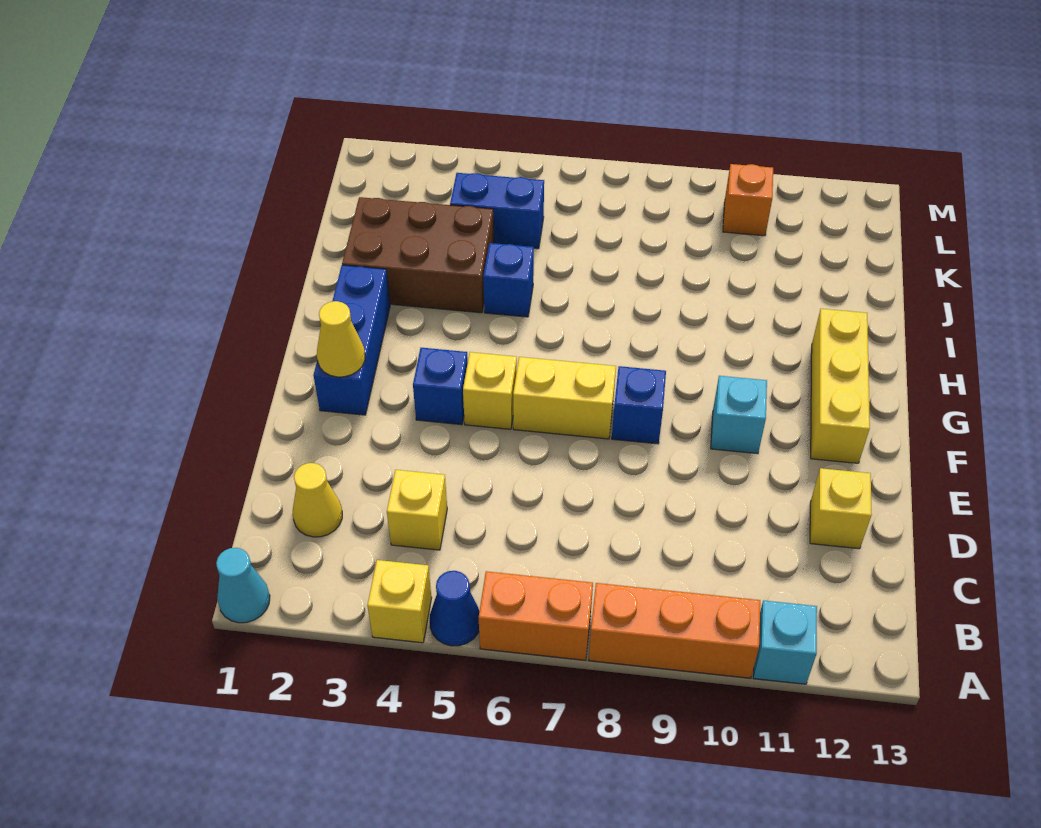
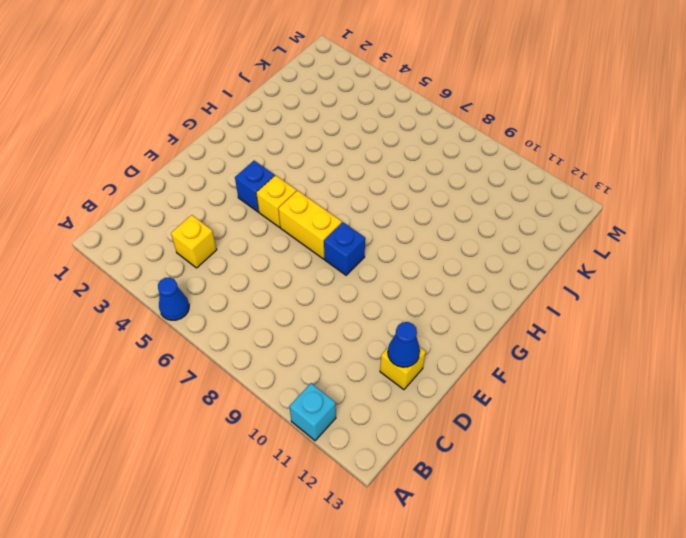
blue cone D12 level 2 -> none
none -> cyan cone A1 level 1
none -> yellow brick A4 level 1
none -> orange brick A6:A7 level 1

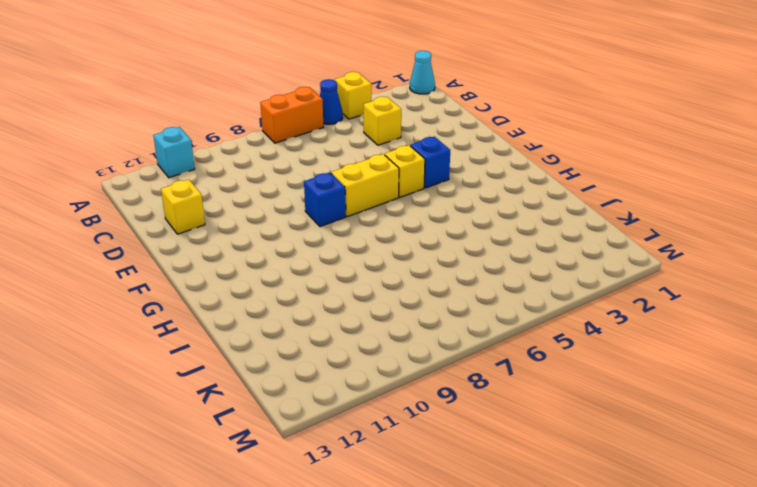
none -> orange brick A8:A10 level 1
none -> yellow cone C2 level 1
none -> blue brick F2:H2 level 1

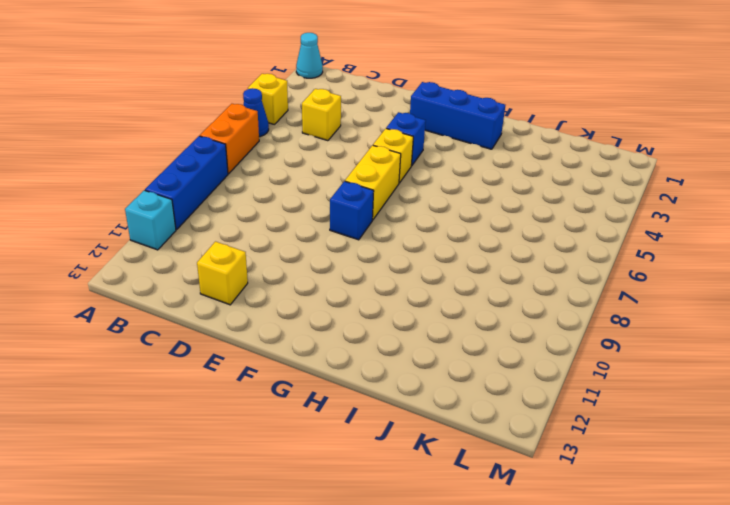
blue brick A8:A10 level 1 -> orange brick A8:A10 level 1
none -> yellow cone C2 level 1
none -> cyan brick F10 level 1
none -> yellow brick F12:H12 level 1

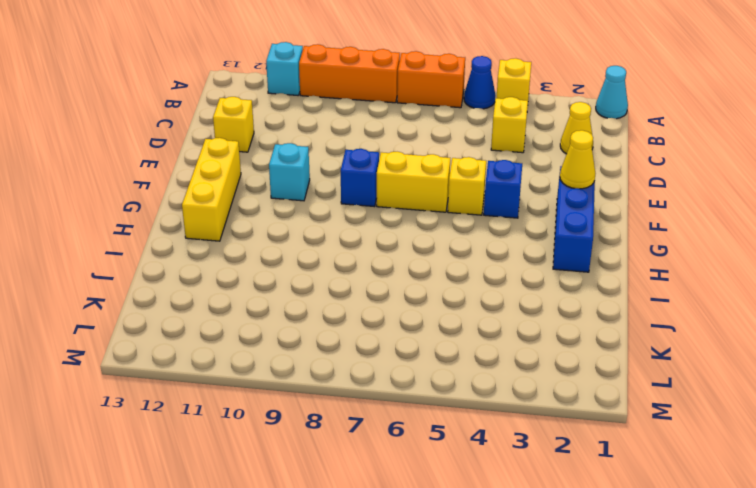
none -> brown brick I2:J4 level 1
none -> blue brick I5 level 1
none -> blue brick K4:K5 level 1

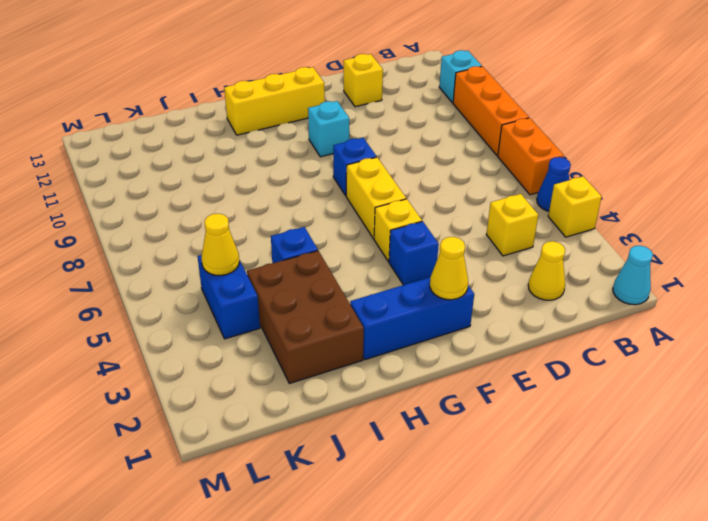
yellow cone K5 level 2 -> none
none -> orange brick L10 level 1

